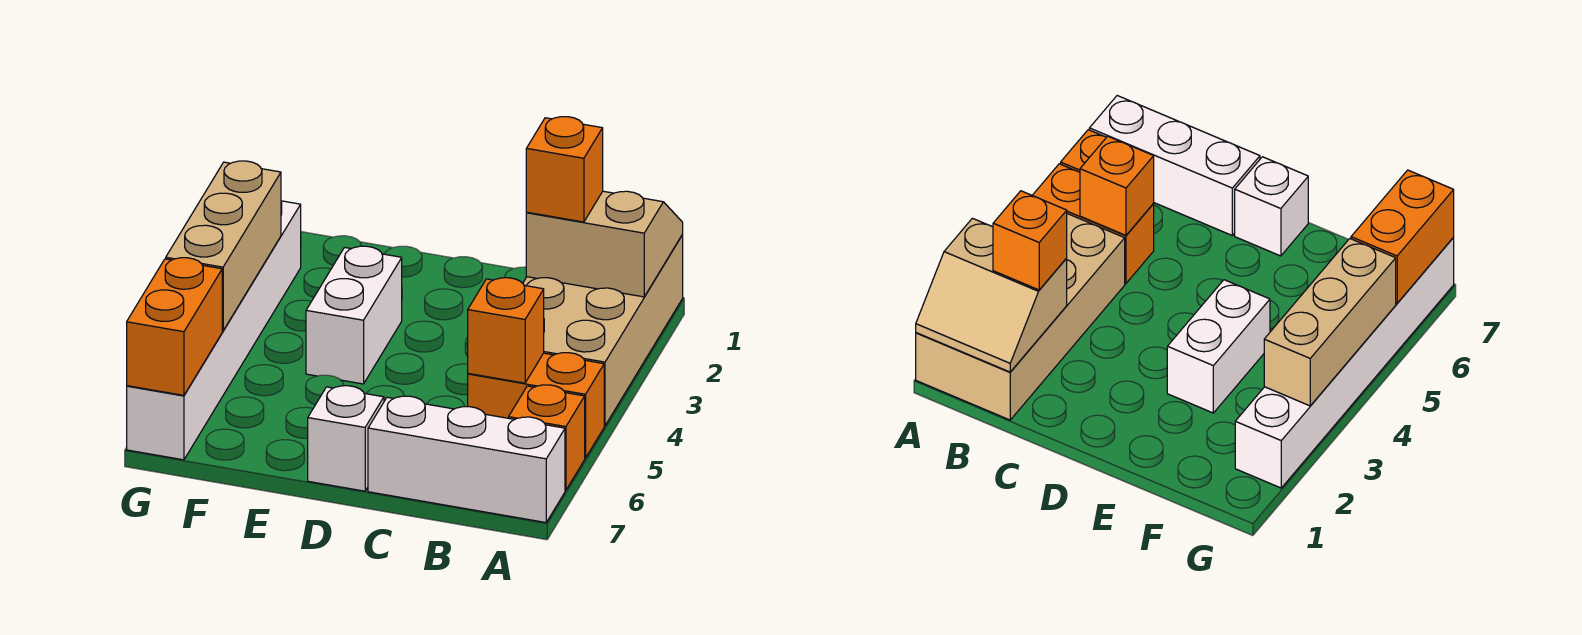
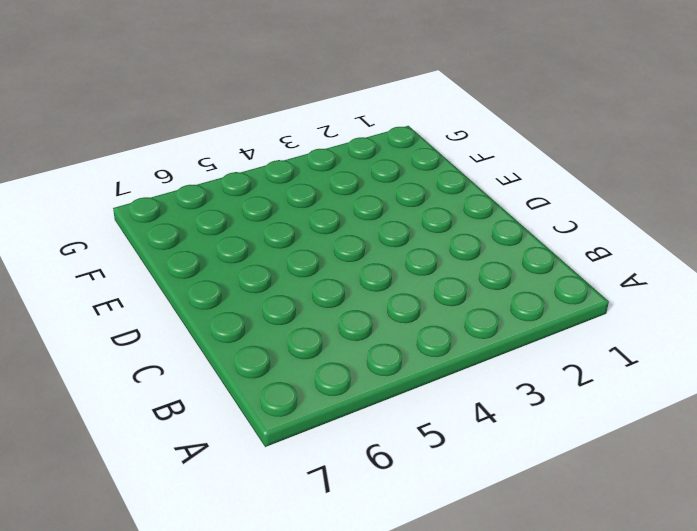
none -> tan brick A1:B4 level 1
none -> orange brick A5:B5 level 1
none -> orange brick A6 level 1

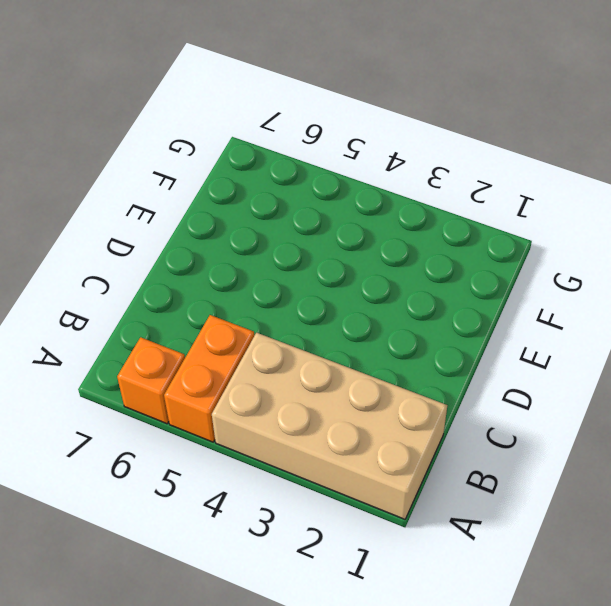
none -> white brick A7:C7 level 1
none -> white brick D7 level 1
none -> white brick E3:E4 level 1

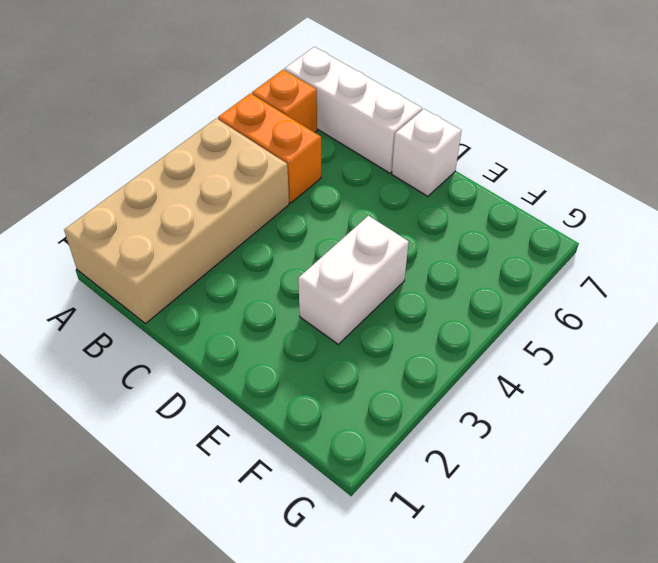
none -> white brick G2:G7 level 1
none -> tan slope A1:B2 level 2 top 2
none -> orange brick B5 level 2

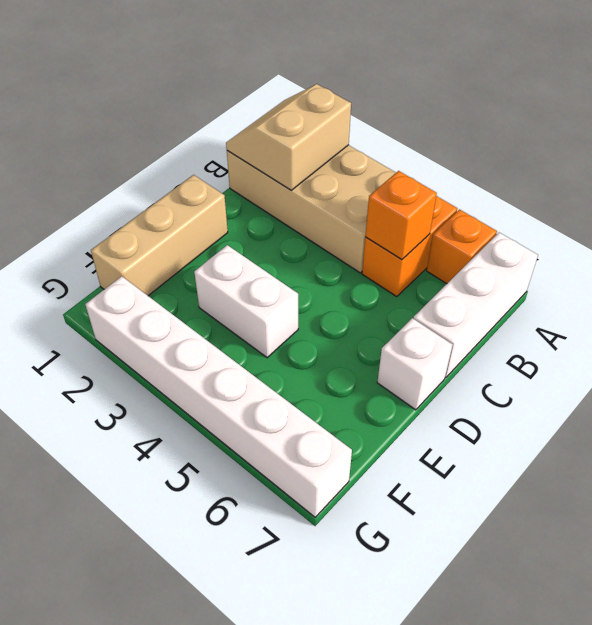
tan brick D1:F1 level 1 -> tan brick G3:G5 level 2
none -> orange brick G6:G7 level 2
none -> orange brick B2 level 3

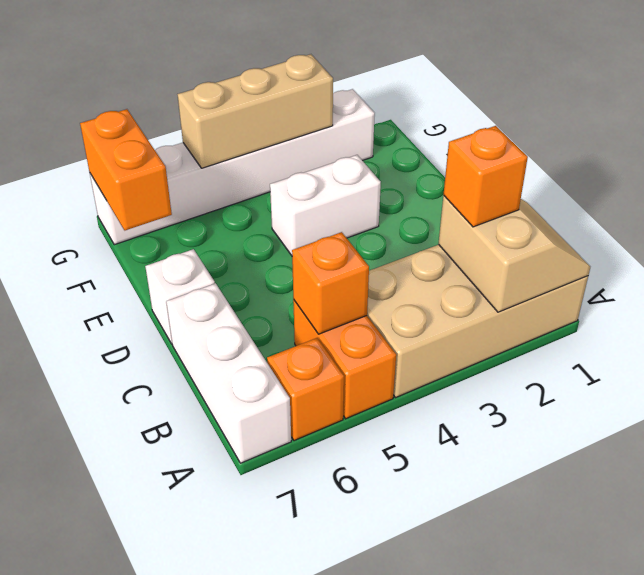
orange brick F7:G7 level 2 -> orange brick G6:G7 level 2

